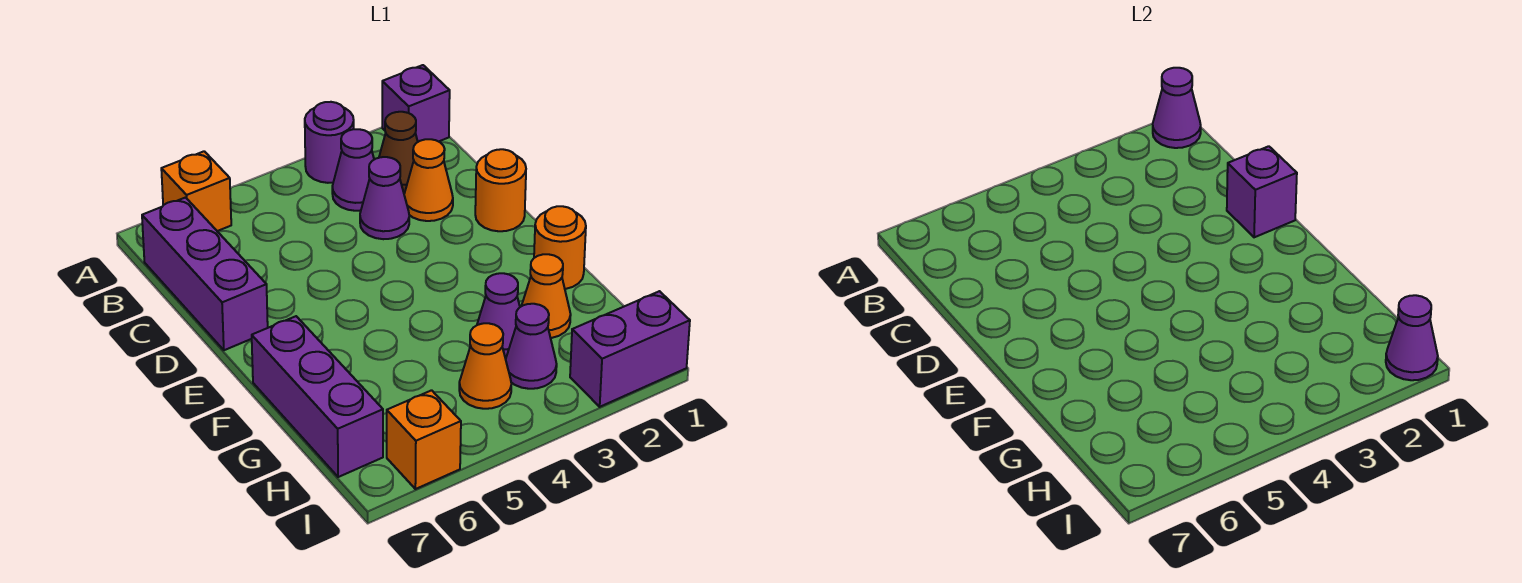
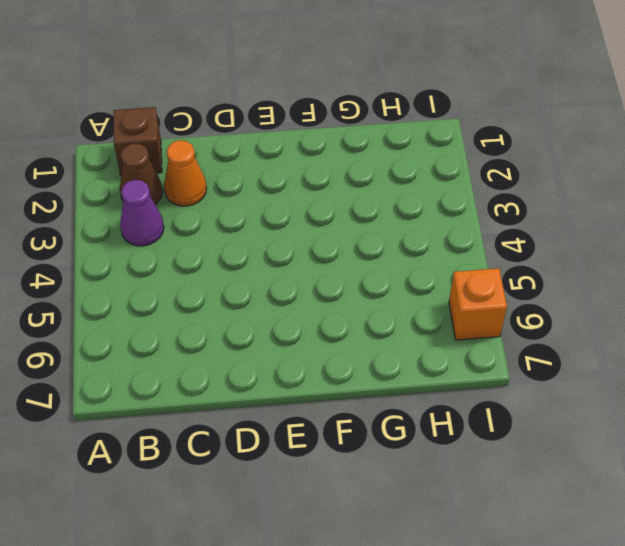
brown brick B1 level 1 -> none
none -> purple brick A1 level 1
none -> purple round brick A3 level 1
none -> orange brick A6 level 1

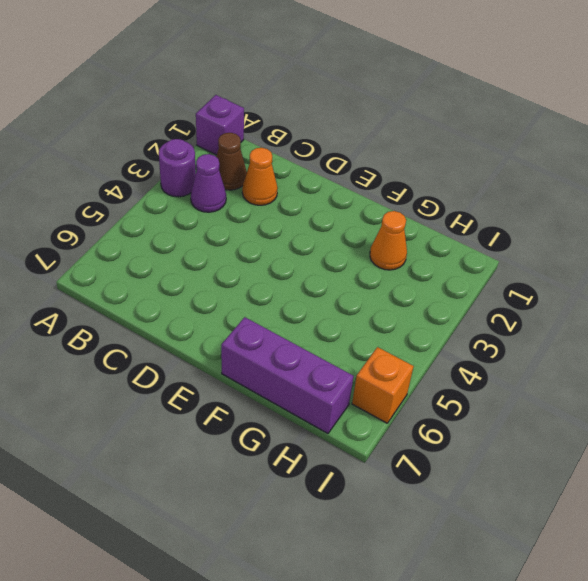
none -> orange brick A6 level 1
none -> purple brick B7:D7 level 1
none -> purple cone C3 level 1

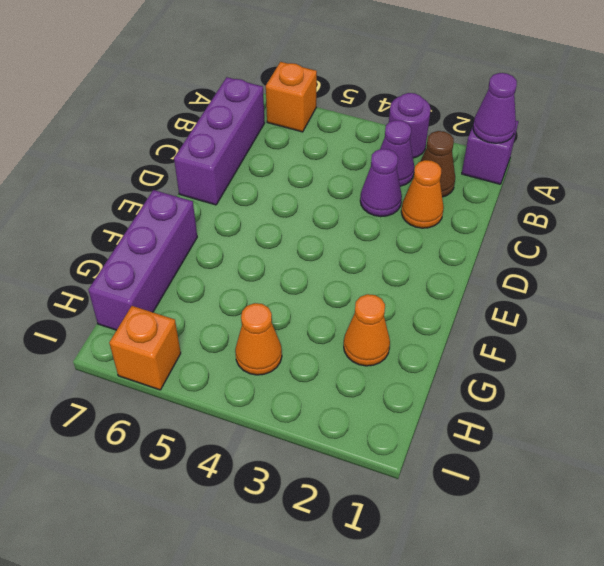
none -> orange round brick D1 level 1
none -> orange round brick F1 level 1
none -> purple cone G3 level 1

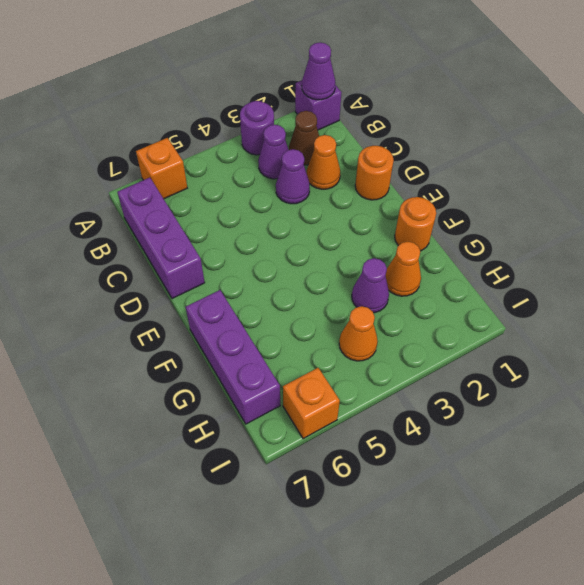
none -> purple cone H3 level 1
none -> purple brick I1:I2 level 1
none -> purple brick D1 level 2

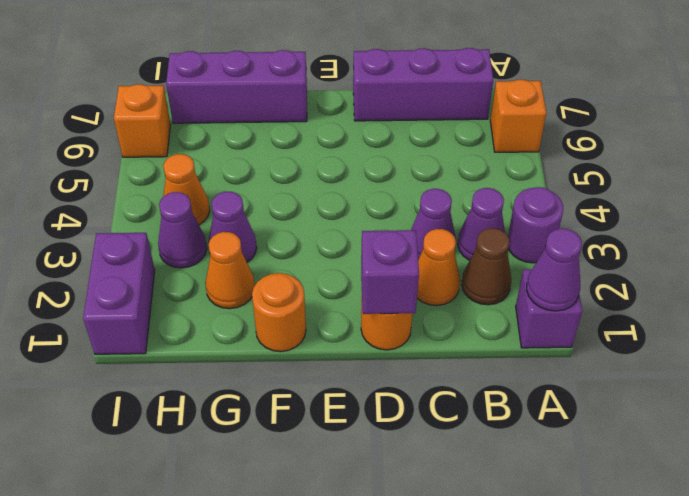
none -> purple cone I1 level 2

